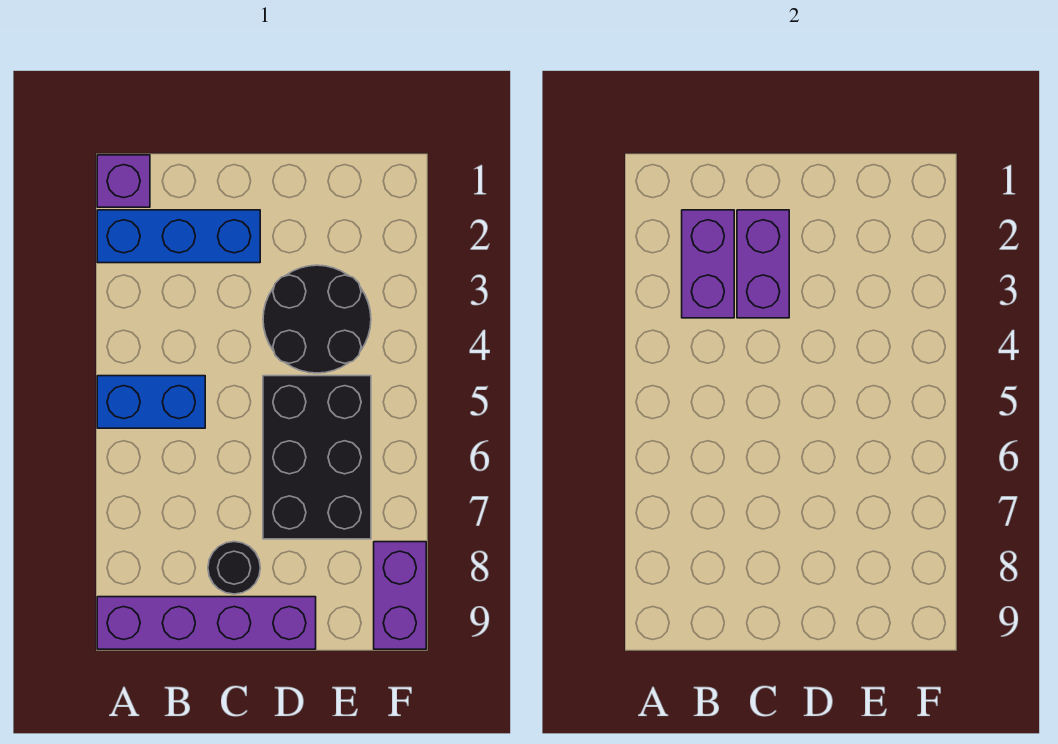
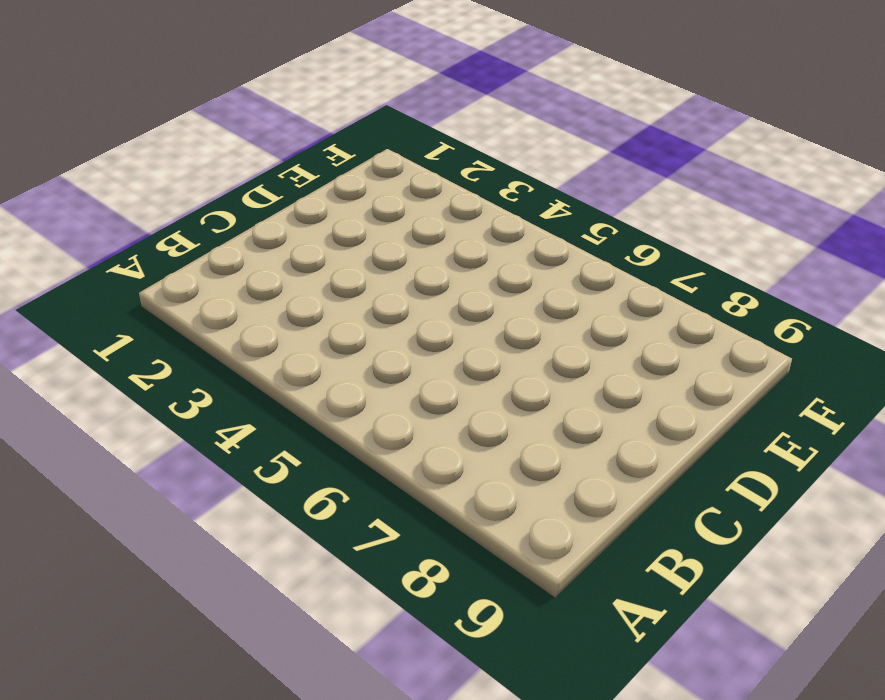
none -> purple brick A1 level 1
none -> blue brick A2:C2 level 1

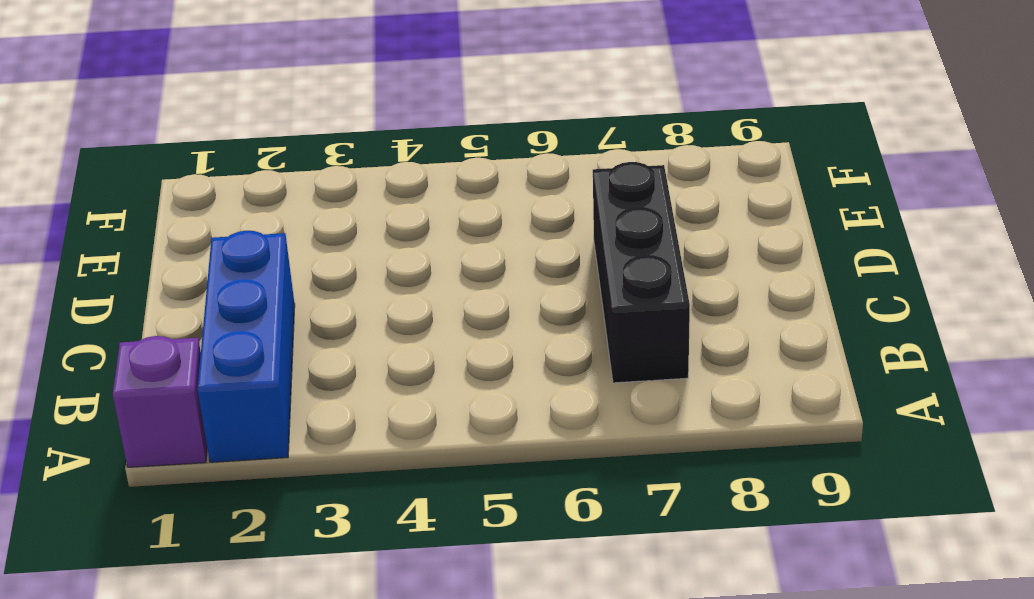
black brick B7:D7 level 1 -> black brick D5:E7 level 1
none -> blue brick A5:B5 level 1
none -> purple brick A9:D9 level 1

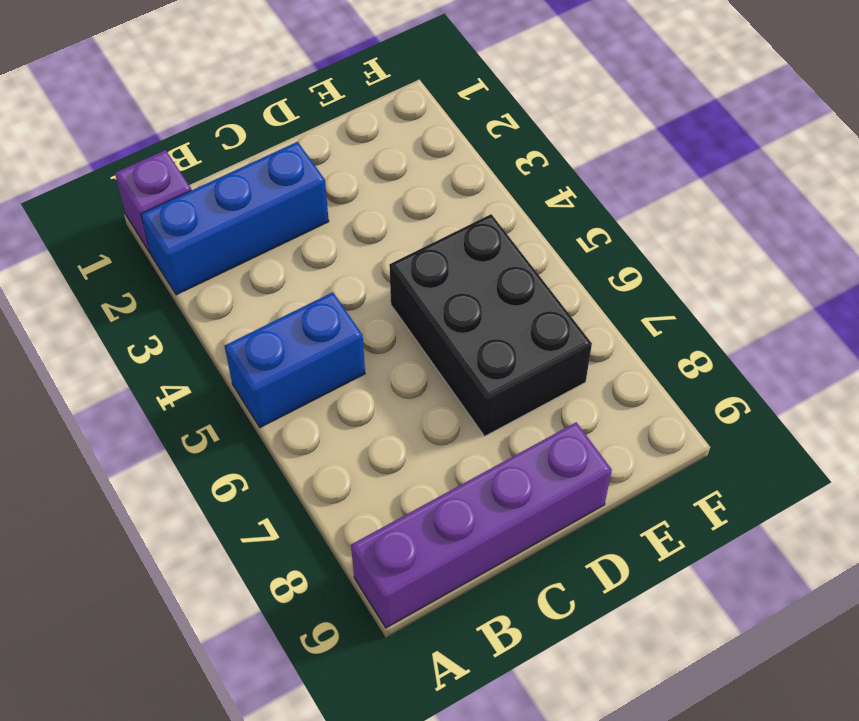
none -> black round brick C8 level 1
none -> black round brick D3:E4 level 1

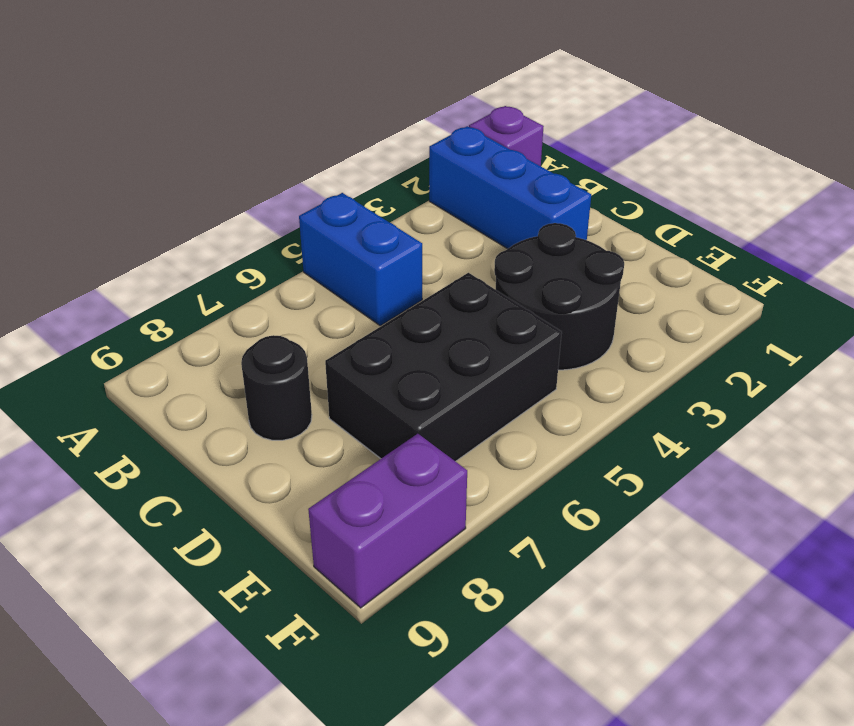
none -> purple brick A9:D9 level 1
none -> purple brick B2:B3 level 2

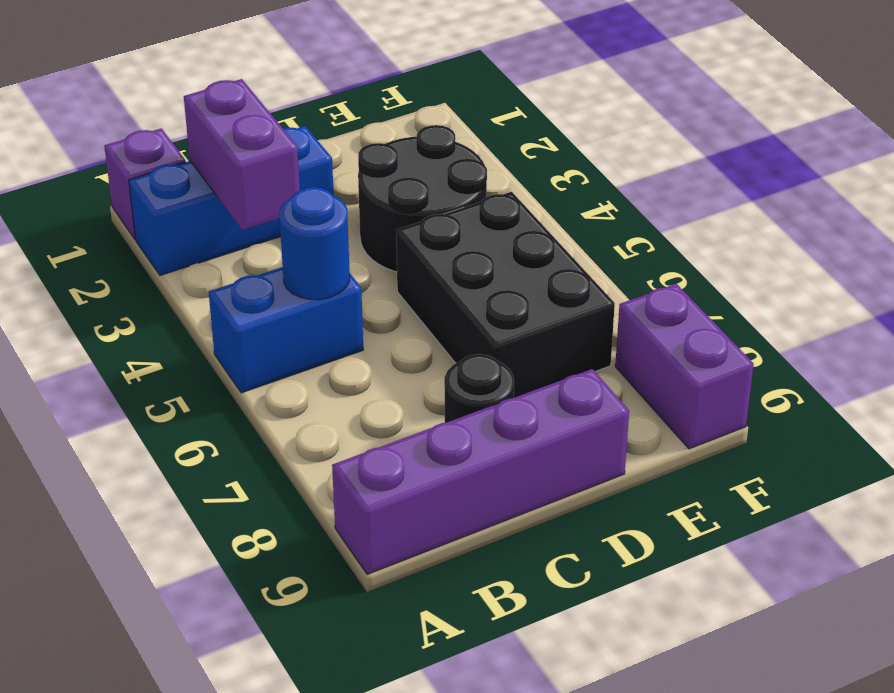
blue round brick B5 level 2 -> none
none -> purple brick C2:C3 level 2

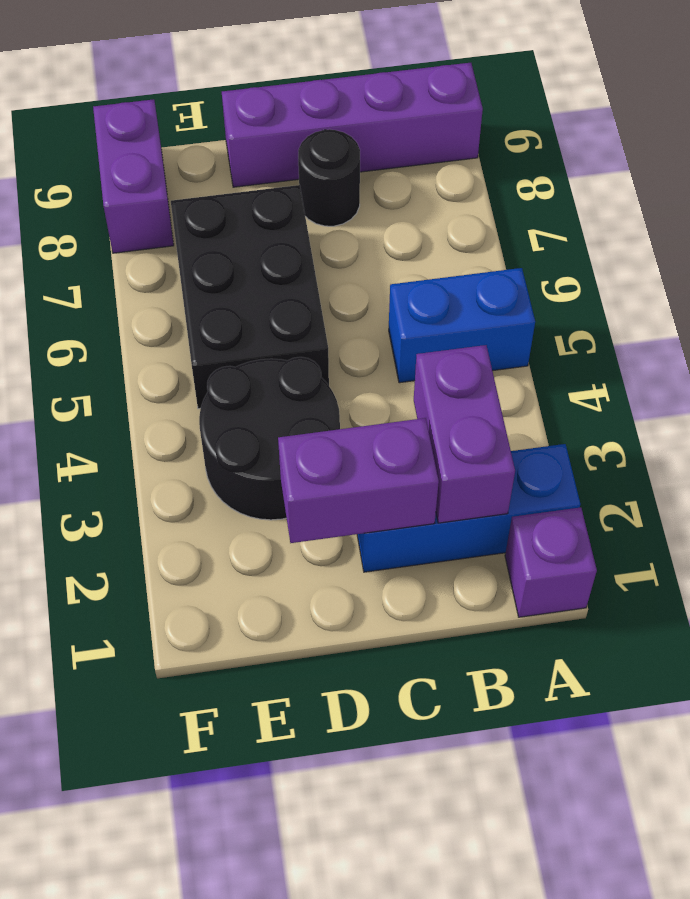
purple brick C2:D2 level 2 -> purple brick C2:C3 level 2

